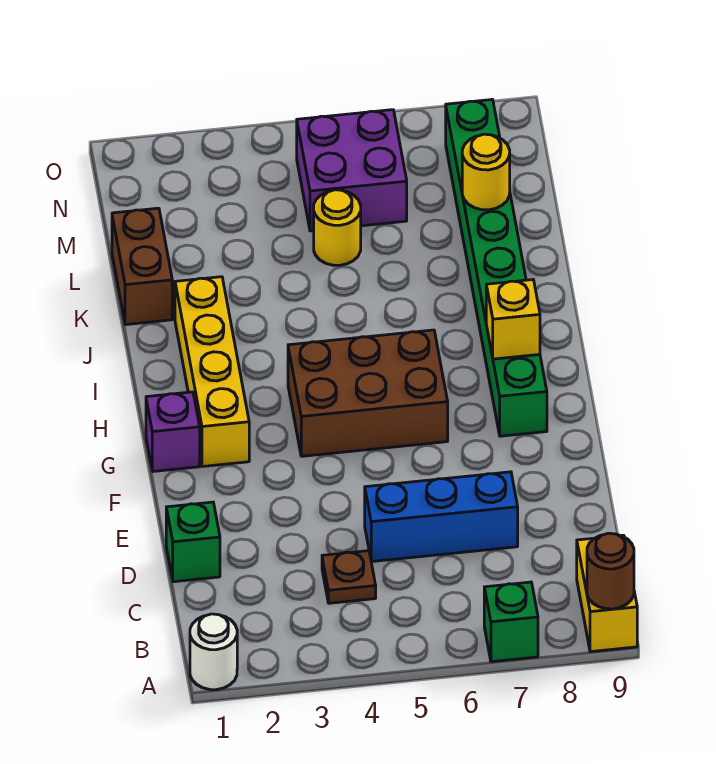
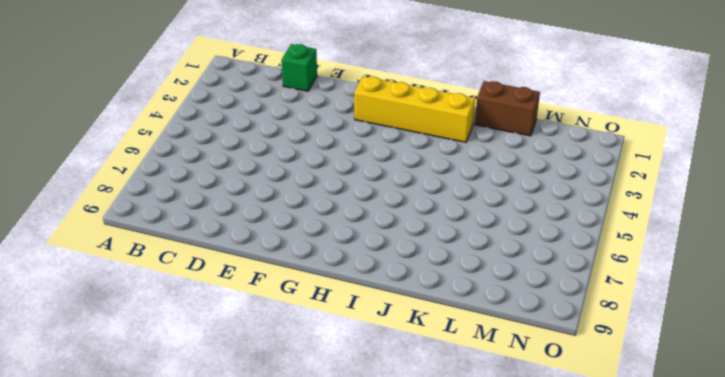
none -> white round brick A1 level 1
none -> green brick A7 level 1
none -> yellow brick A9:B9 level 1

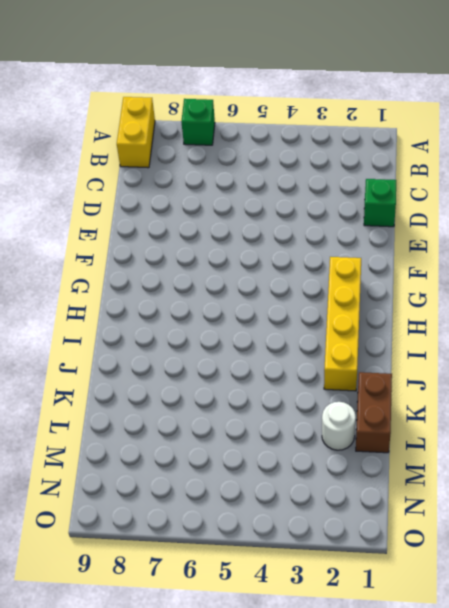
white round brick L2 level 1 -> white round brick A1 level 1
none -> brown plate C4 level 1
none -> blue brick D5:D7 level 1
none -> purple brick G1 level 1

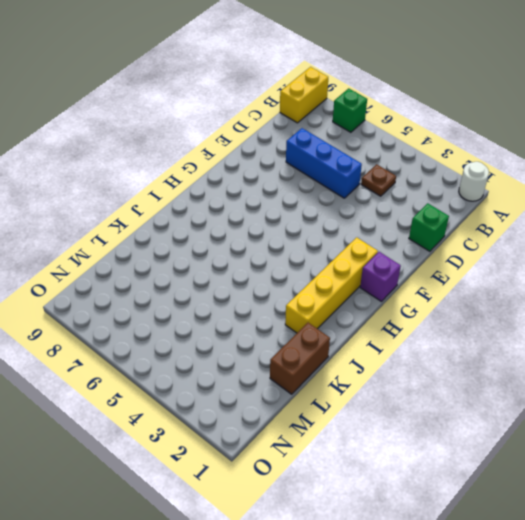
none -> brown brick G4:H6 level 1
none -> green brick G8:N8 level 1
none -> yellow round brick L5 level 1

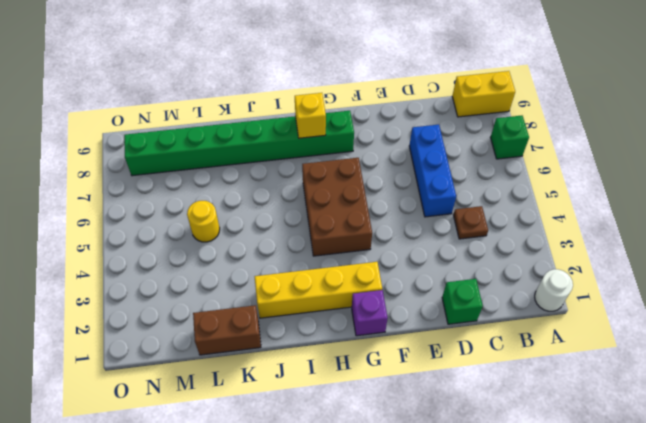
none -> purple brick M5:N6 level 1
none -> brown round brick A9 level 2
none -> yellow round brick L8 level 2

